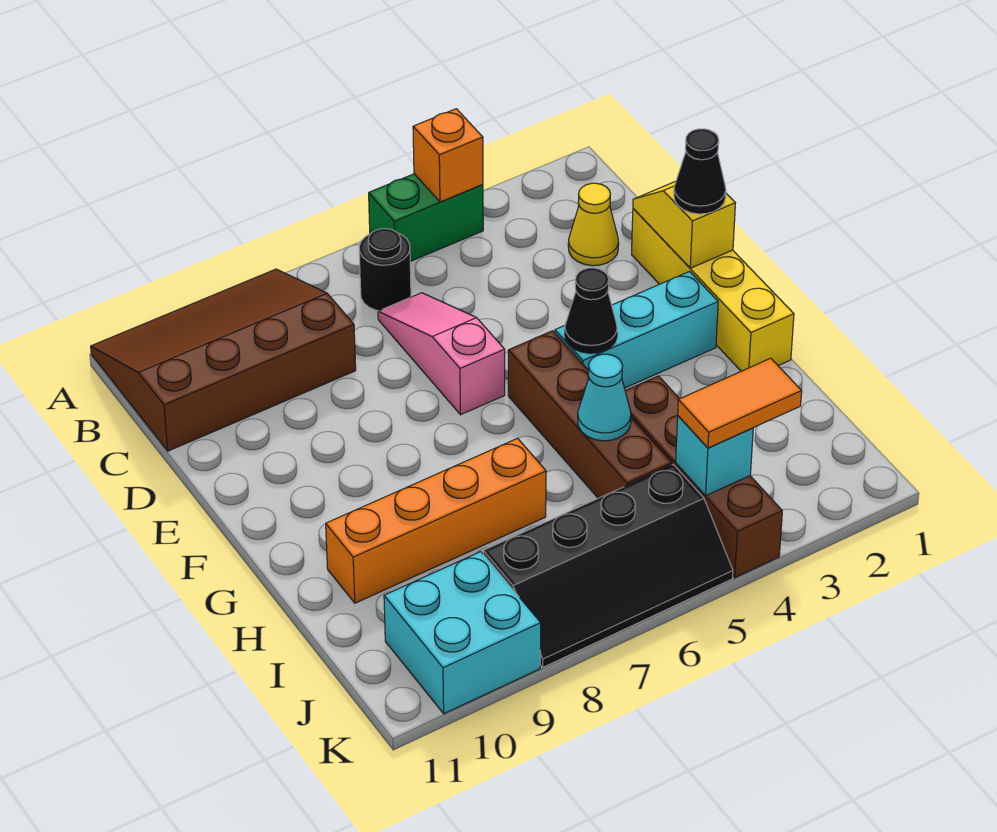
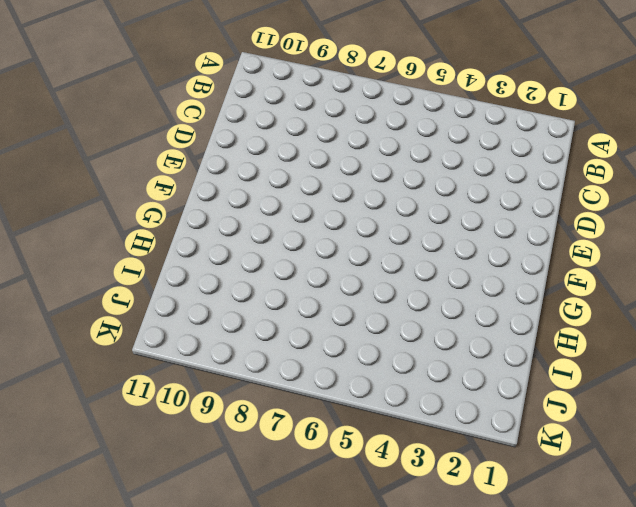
none -> green brick A4:A5 level 1
none -> brown slope A8:C11 level 1 top C
none -> black round brick B6 level 1

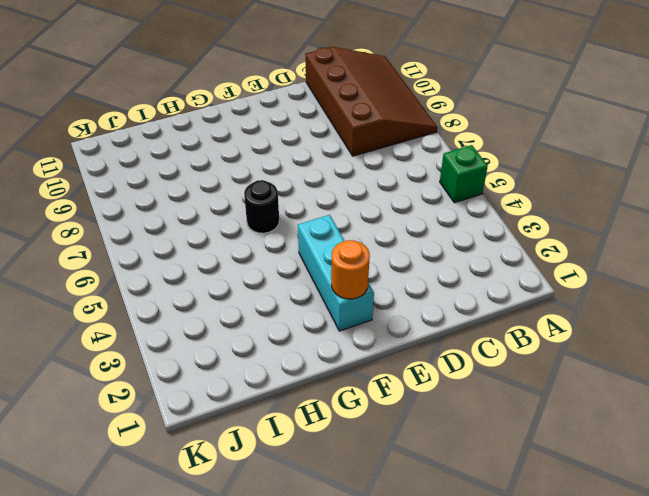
green brick A5 level 1 -> green brick A4:A5 level 1
orange round brick F2 level 2 -> none
black round brick G6 level 1 -> black round brick B6 level 1
none -> yellow cone C2 level 1
none -> pink slope C6:E6 level 1 top E
none -> yellow brick D1:G1 level 1

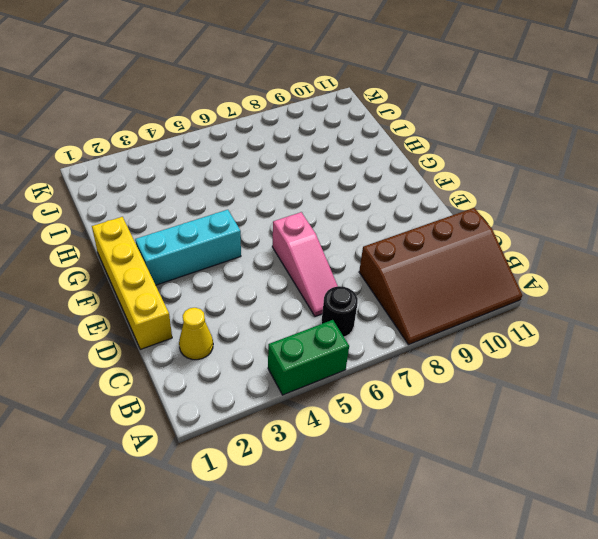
none -> brown brick F5:I5 level 1
none -> brown brick H4:K4 level 1
none -> orange brick H7:H10 level 1

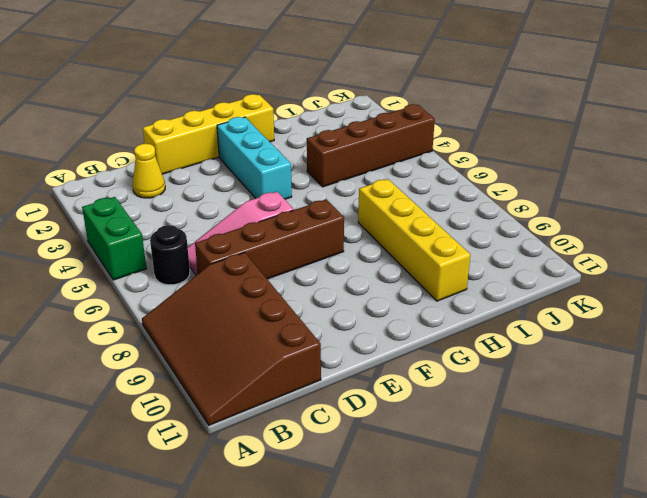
brown brick C7:F7 level 1 -> brown brick F5:I5 level 1
yellow brick H7:H10 level 1 -> orange brick H7:H10 level 1
none -> black slope J5:K8 level 1 top J
none -> cyan brick J9:K10 level 1
none -> orange brick A4 level 2

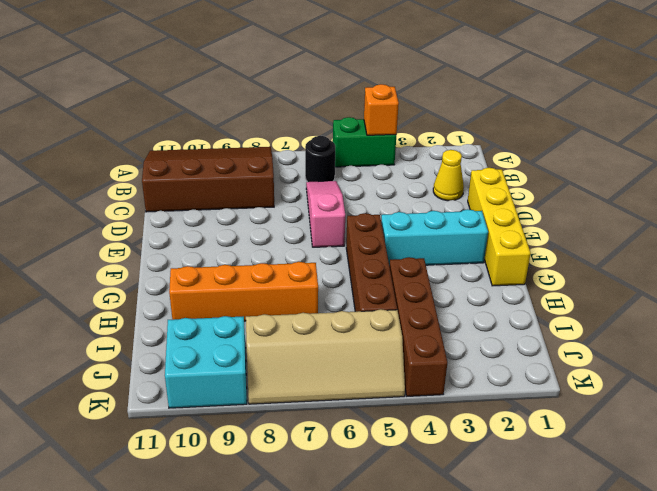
tan slope J5:K8 level 1 top J -> black slope J5:K8 level 1 top J
none -> yellow slope D1:E1 level 2 top E
none -> black cone F4 level 2
none -> cyan cone H5 level 2

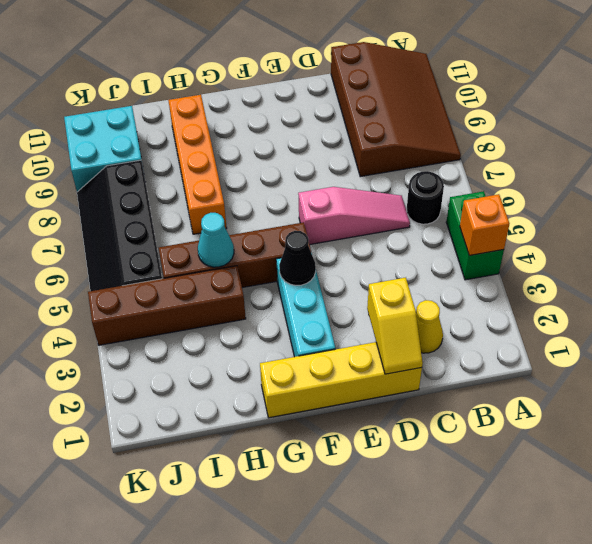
yellow slope D1:D2 level 2 top 2 -> yellow slope D1:E1 level 2 top E
none -> cyan brick J4 level 2
none -> black cone E1 level 3
none -> orange tile J3:J4 level 3

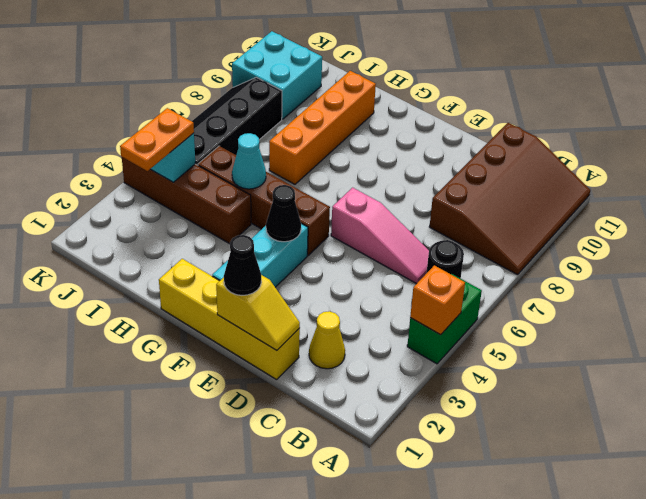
orange plate J3:J4 level 3 -> orange tile J3:J4 level 3

